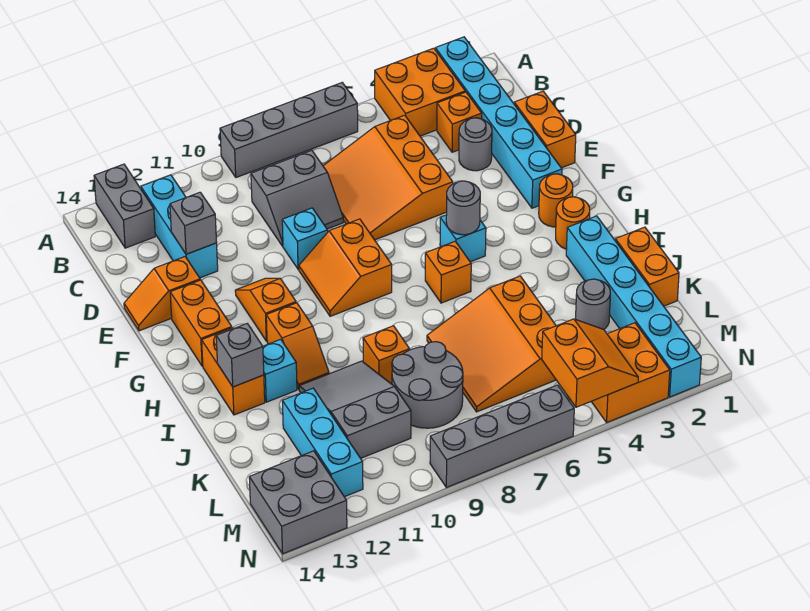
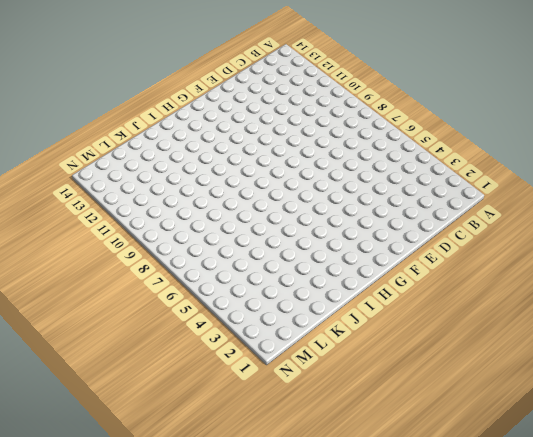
none -> cyan brick A2:F2 level 1
none -> orange brick A3:B4 level 1
none -> grey brick A6:A9 level 1
none -> grey brick A13:B13 level 1

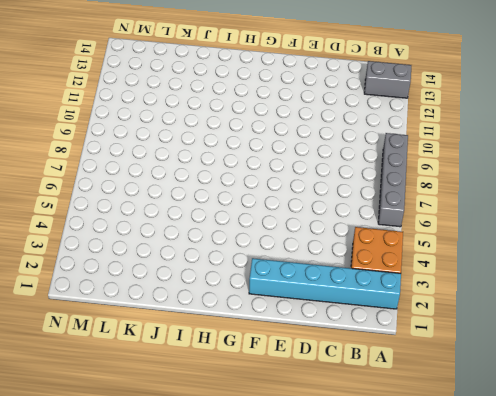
none -> cyan brick B12:D12 level 1
none -> orange brick C3 level 1
none -> orange slope C5:E7 level 1 top 5
none -> grey slope C8:D9 level 1 top C

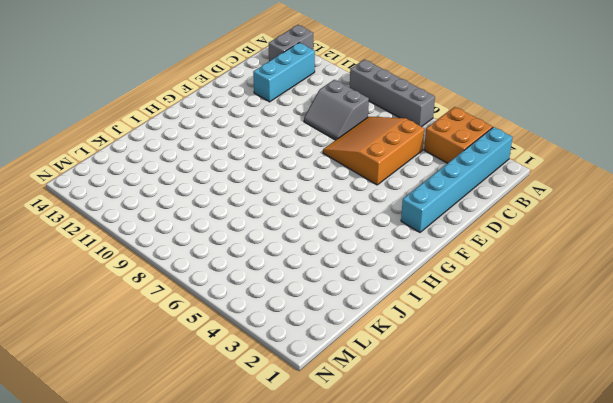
none -> orange brick C3 level 1
none -> orange brick D1:E1 level 1
none -> grey round brick D3 level 1
none -> cyan brick E9 level 1

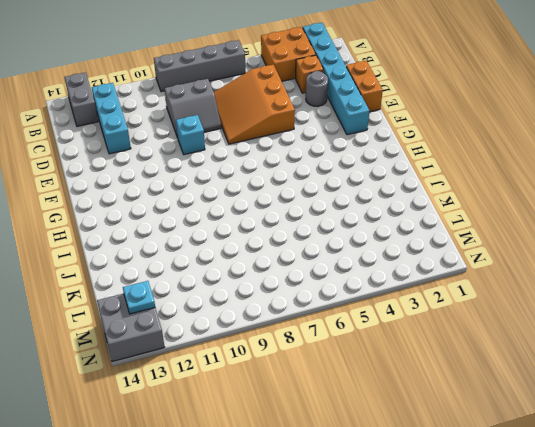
cyan plate M13 level 2 -> none
none -> orange slope E13:E14 level 1 top 13
none -> orange slope F8:G9 level 1 top 8
none -> orange slope F11:G11 level 1 top G
none -> orange brick F13:G13 level 1

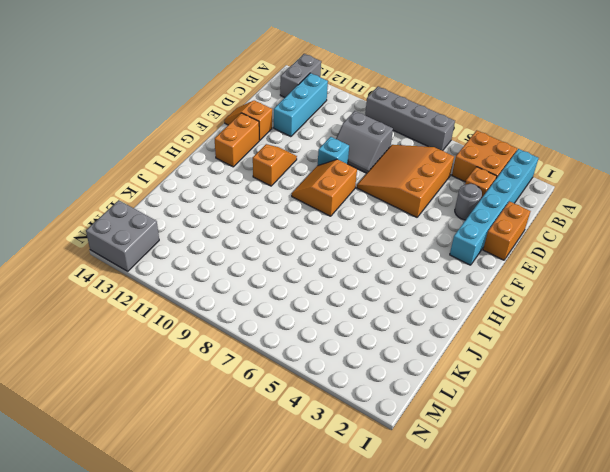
none -> orange round brick G2 level 1
none -> cyan brick G5 level 1
none -> orange round brick H2 level 1
none -> orange brick H6 level 1

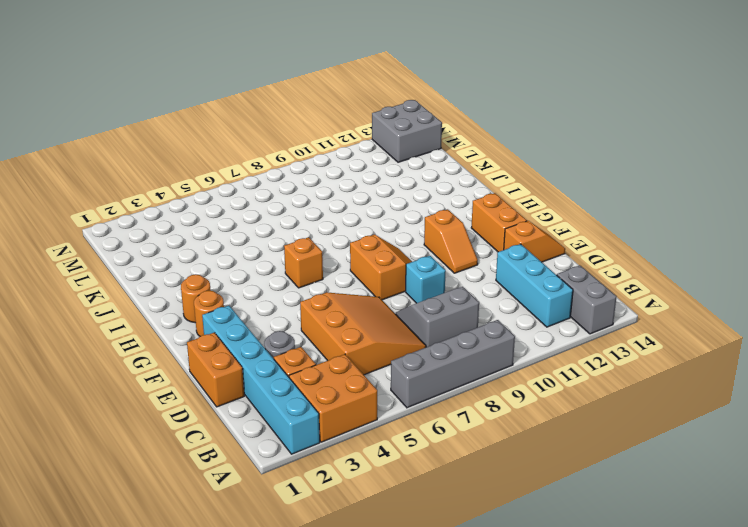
none -> cyan brick G5 level 1
none -> orange slope H11:I11 level 1 top H
none -> orange brick H13:I13 level 1
none -> cyan brick I2:N2 level 1

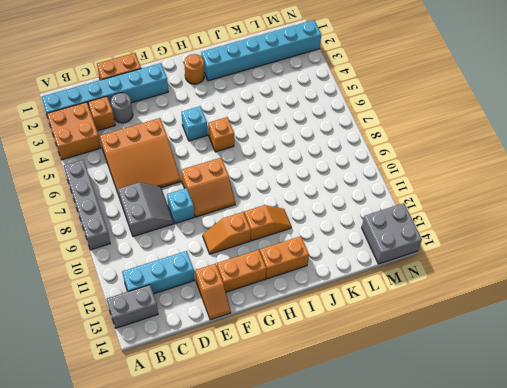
none -> orange round brick G2 level 1
none -> cyan brick I12 level 1
none -> orange brick J1:K1 level 1
none -> orange slope J5:L7 level 1 top 5

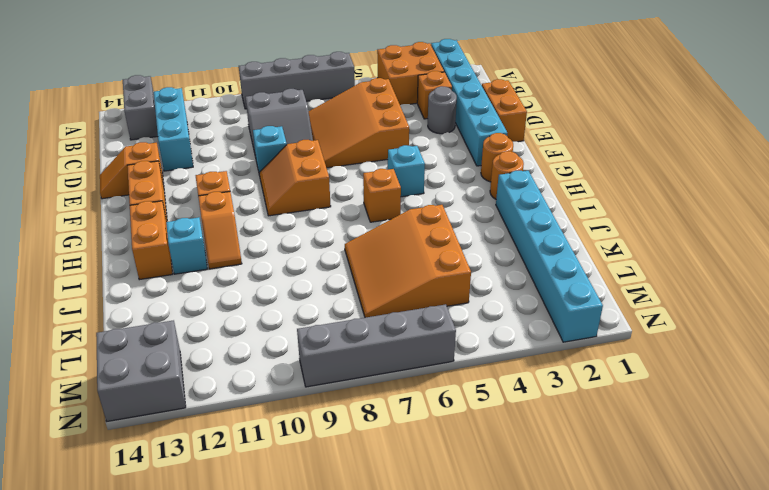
none -> orange brick J1:K1 level 1
none -> orange brick J9 level 1
none -> grey slope J10:L11 level 1 top L
none -> grey round brick K3 level 1

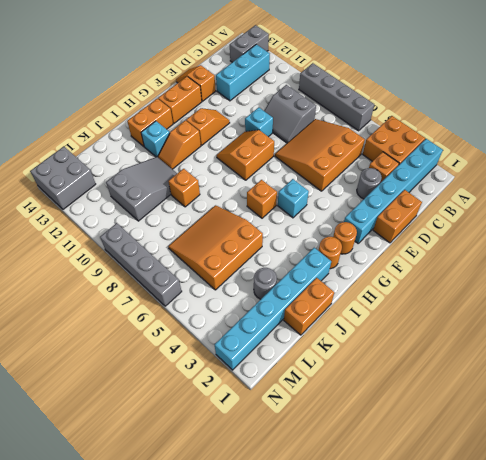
none -> grey round brick K8:L9 level 1
none -> cyan brick K12:M12 level 1
none -> orange brick M3:N4 level 1
none -> grey brick D12 level 2

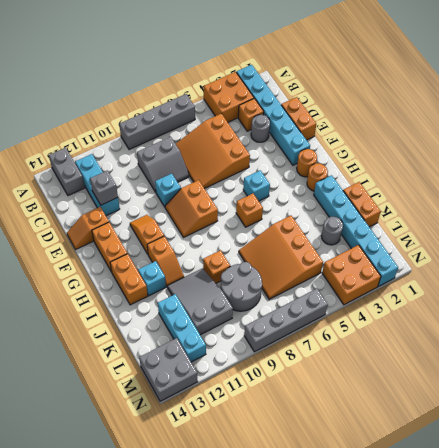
none -> grey round brick G5 level 2
none -> grey brick I13 level 2
none -> orange slope M4:N5 level 2 top 5

